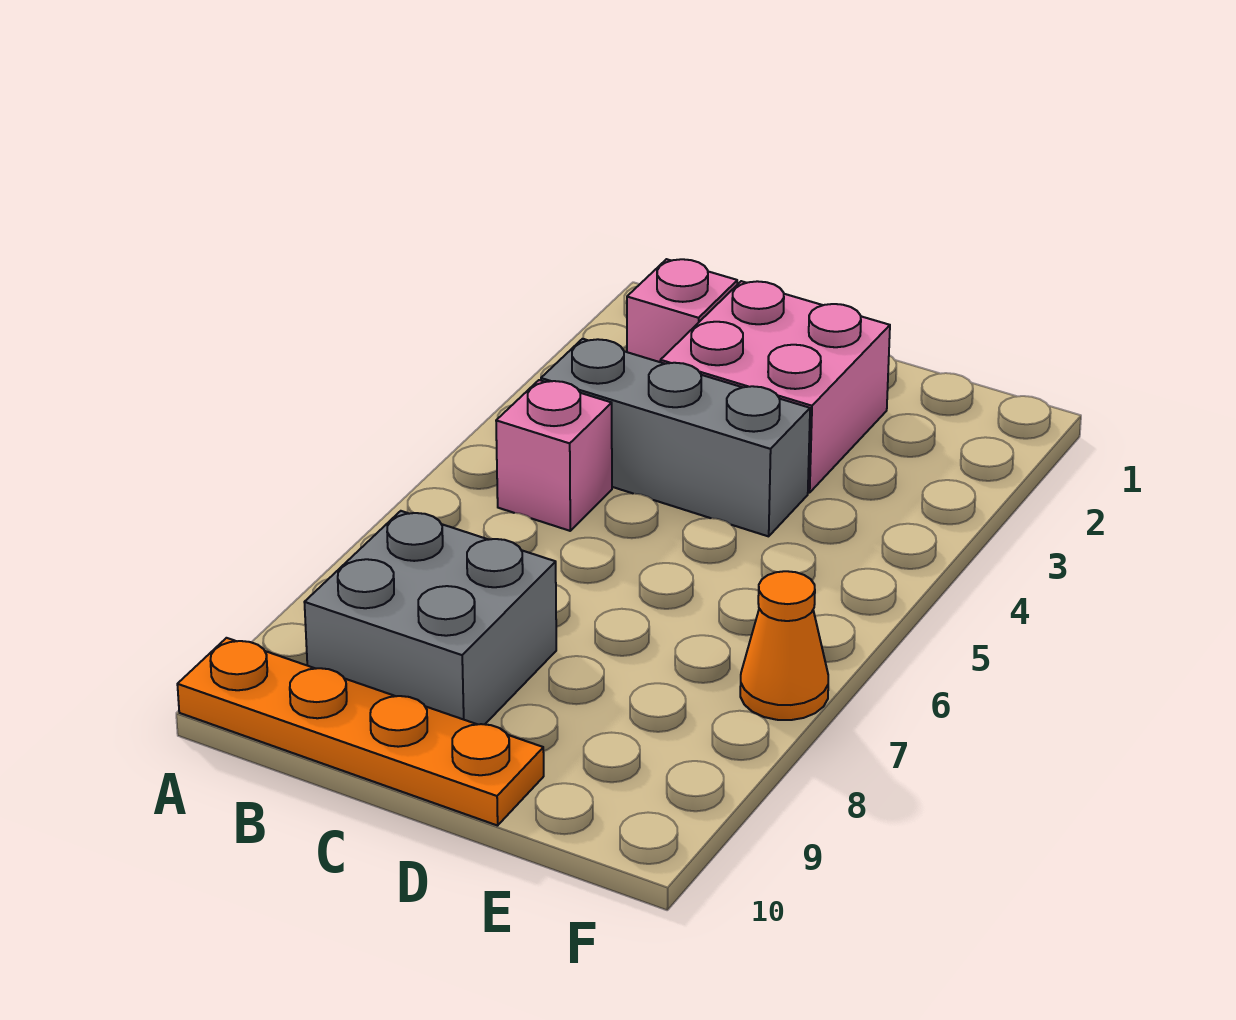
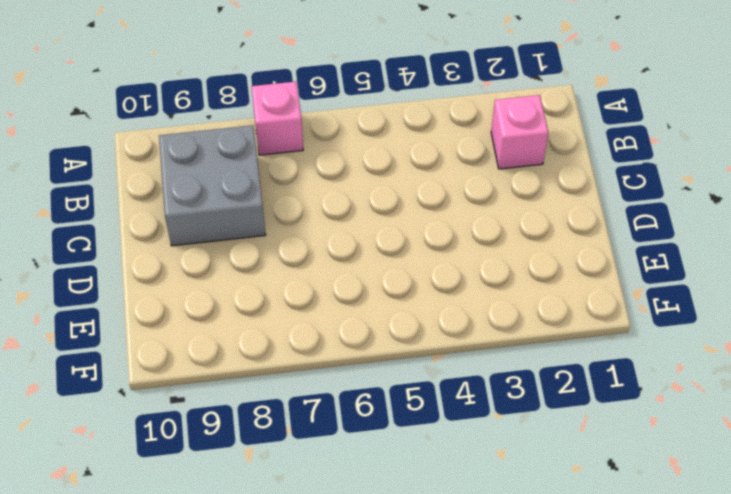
pink brick A7 level 1 -> pink brick B5 level 1
none -> orange plate A10:D10 level 1
none -> grey brick B4:D4 level 1

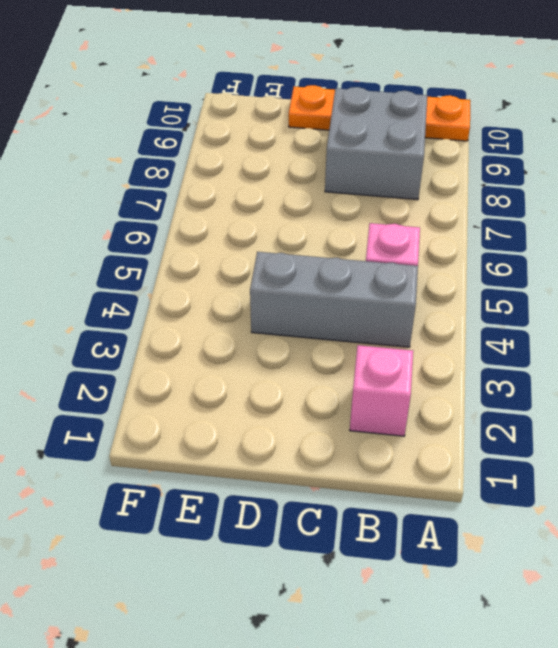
none -> pink brick C2:D3 level 1
none -> orange cone F7 level 1

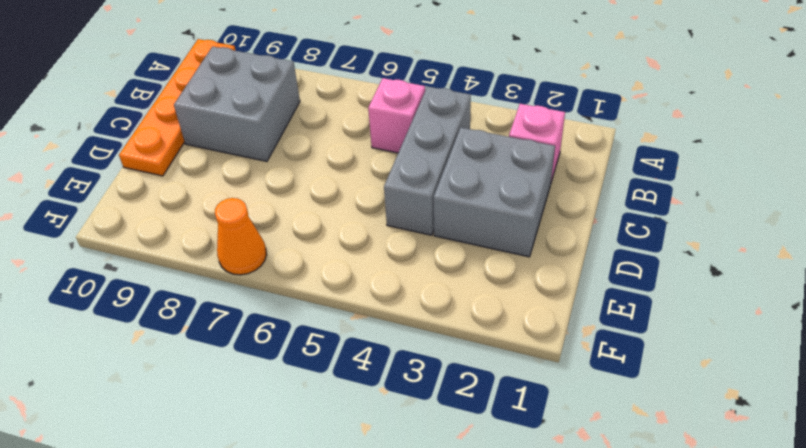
grey brick C2:D3 level 1 -> pink brick C2:D3 level 1

